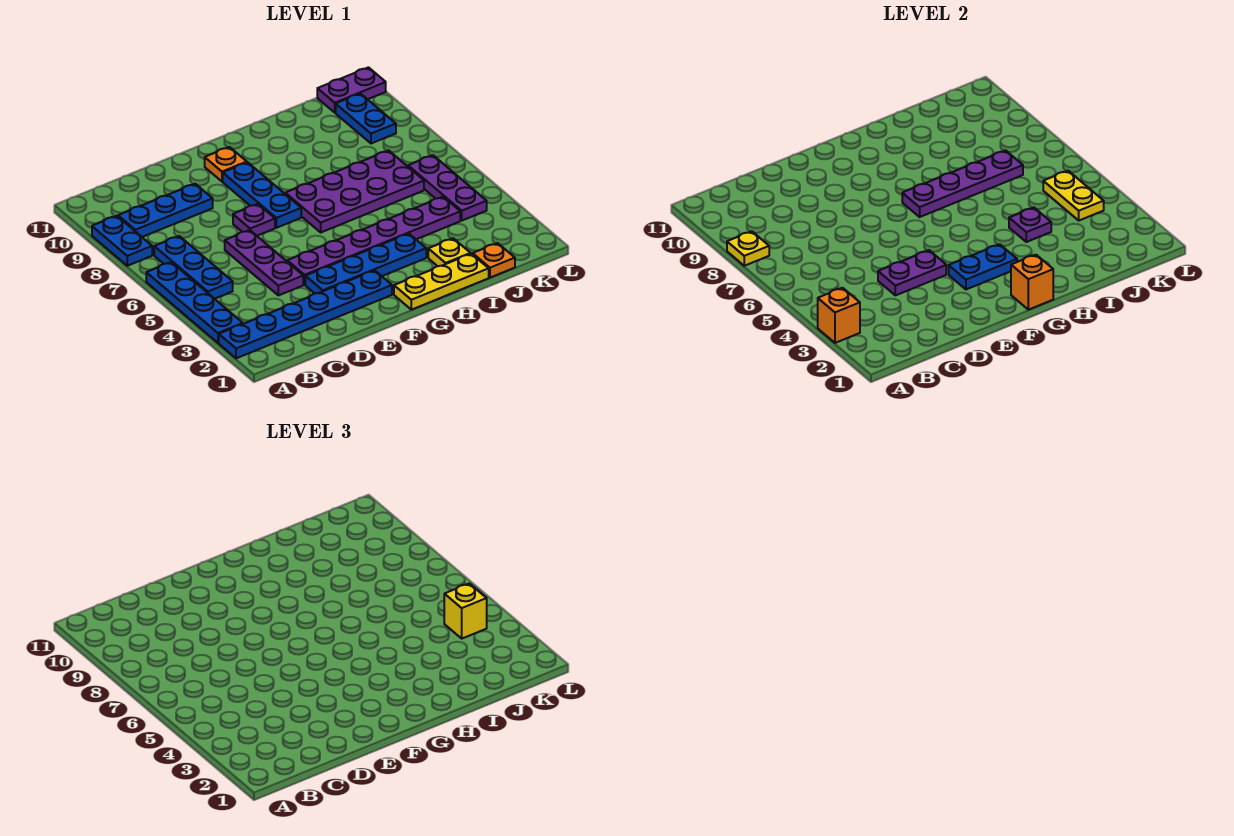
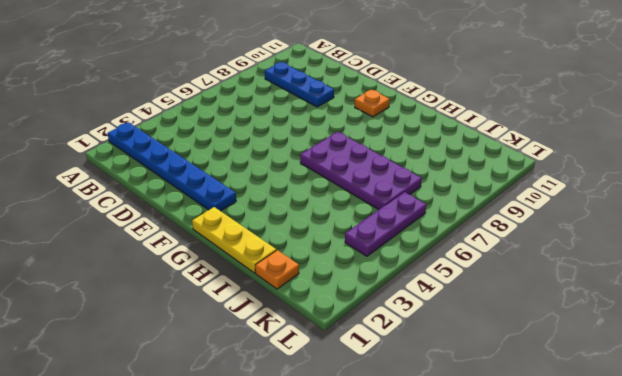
none -> blue plate A3:A6 level 1
none -> blue plate A8:A9 level 1
none -> blue plate B5:B7 level 1

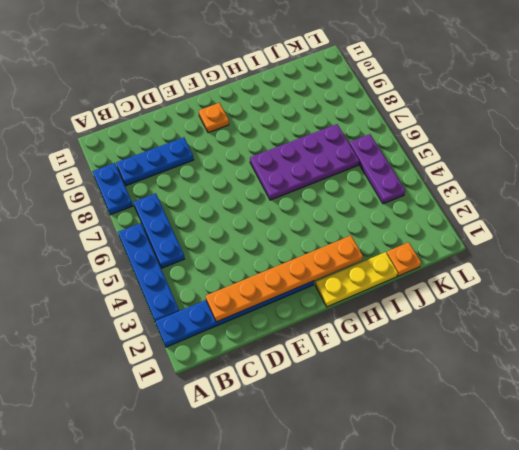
orange plate C2:H2 level 2 -> none
none -> purple plate D4:D6 level 1
none -> blue plate E3:H3 level 1
none -> purple plate E4:J4 level 1

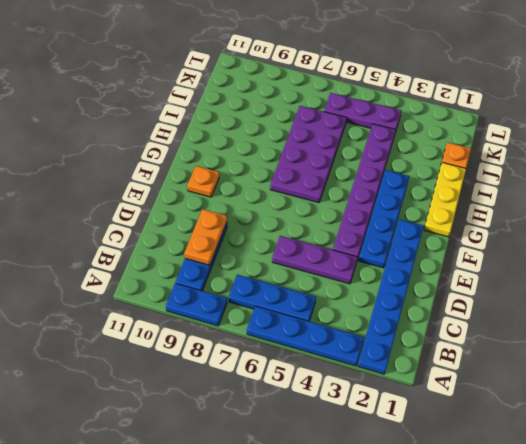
orange plate C9:D9 level 2 -> none
none -> purple plate E7 level 1
none -> blue plate F7:F9 level 1
none -> yellow plate I2 level 1

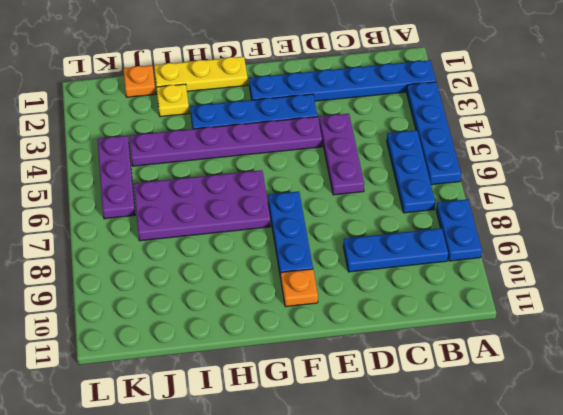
none -> purple plate E7 level 1
none -> blue plate K9:K10 level 1
none -> purple plate K11:L11 level 1

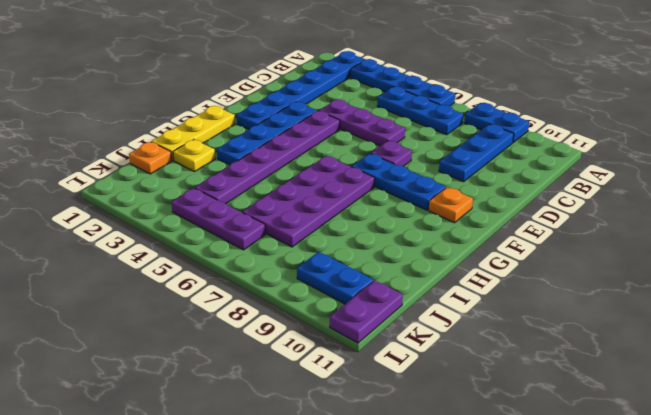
none -> orange brick A3 level 2
none -> yellow plate A8 level 2
none -> purple plate D4:E4 level 2

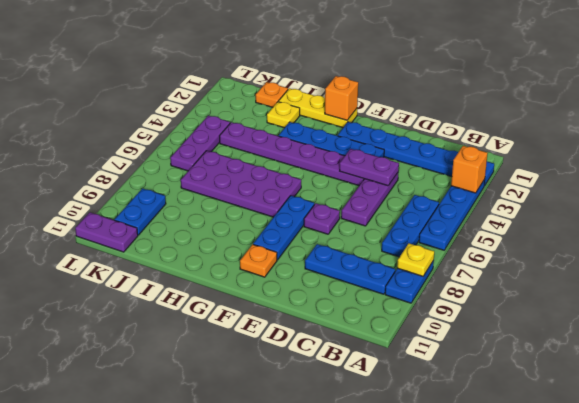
none -> blue plate F3:G3 level 2
none -> purple plate G7:J7 level 2
none -> purple plate I4 level 2

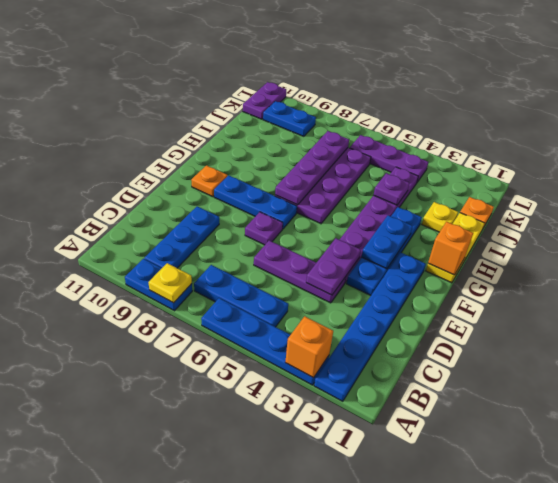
none -> yellow plate K4:K5 level 2
none -> yellow brick K4 level 3

